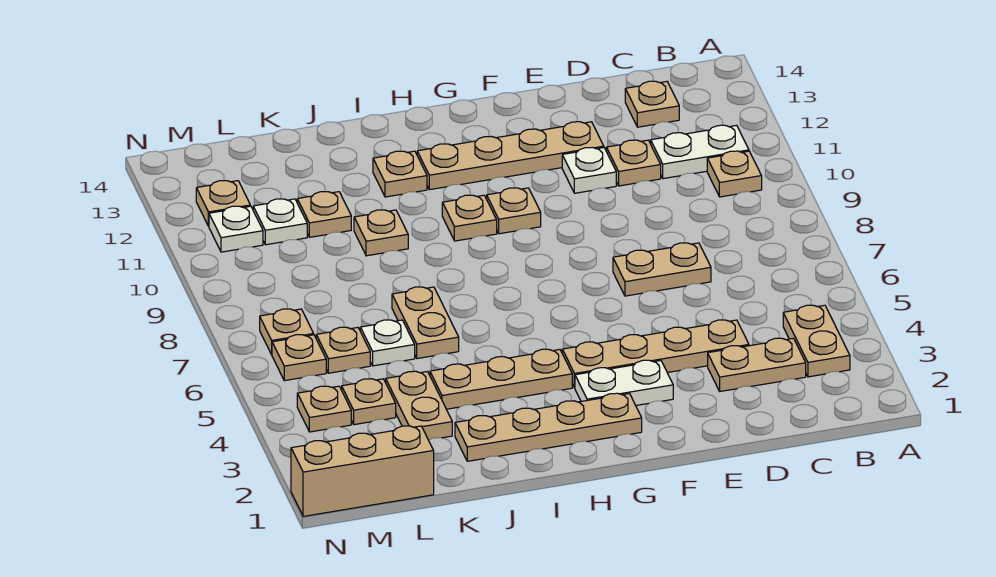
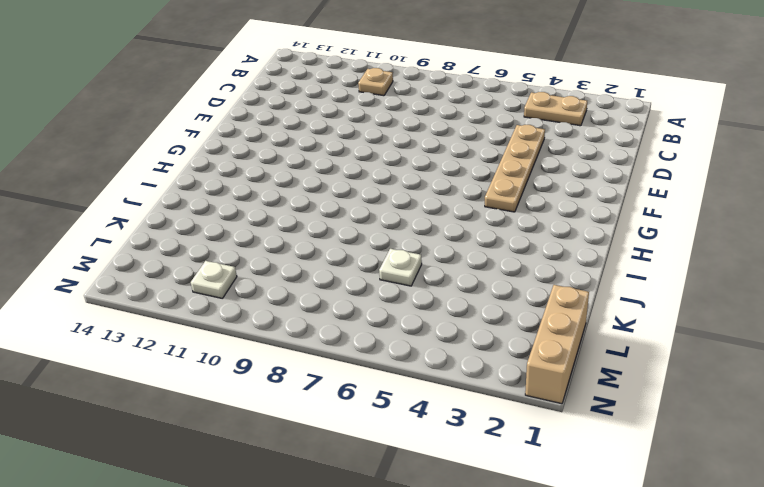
none -> white plate B11:C11 level 1
none -> tan plate C3:D3 level 1
none -> tan plate C13 level 1
none -> tan plate D7:E7 level 1

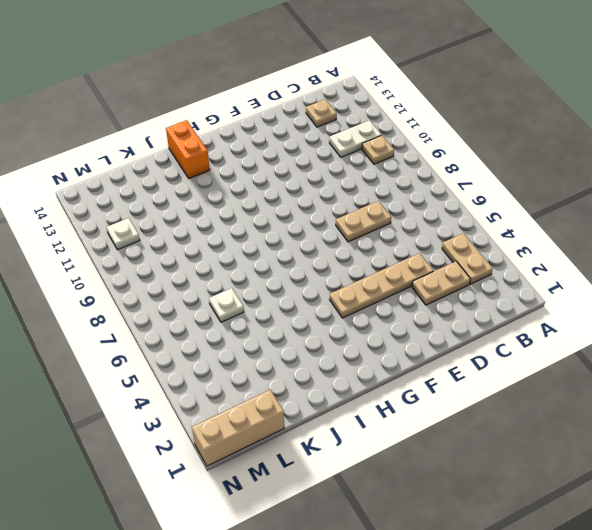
orange brick I13:I14 level 1 -> none
none -> tan plate D11 level 1
none -> white plate E11 level 1
none -> tan plate E12:H12 level 1
none -> white plate F3:G3 level 1

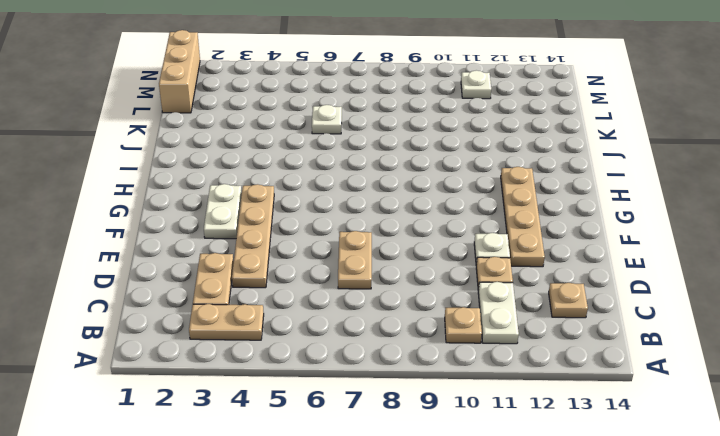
none -> tan plate G2:J2 level 1
none -> tan plate G10 level 1
none -> tan plate H4:J4 level 1
none -> tan plate H10 level 1

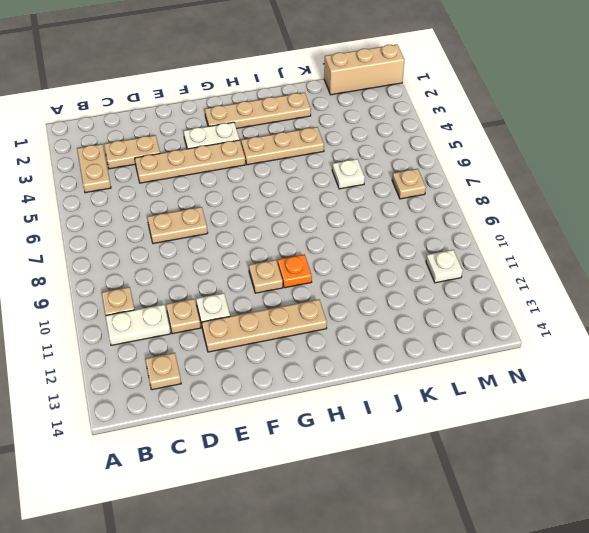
orange plate H10 level 1 -> tan plate H10 level 1
none -> tan plate I12 level 1
none -> tan plate J6:J7 level 1
none -> tan plate J10 level 1
none -> tan plate K3:K4 level 1

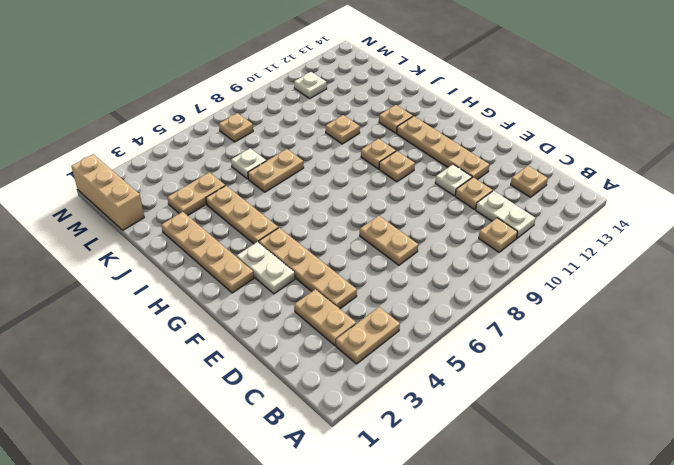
none -> tan plate K11 level 1
none -> tan plate L4 level 1
none -> tan plate L6 level 1
none -> white plate L11 level 1

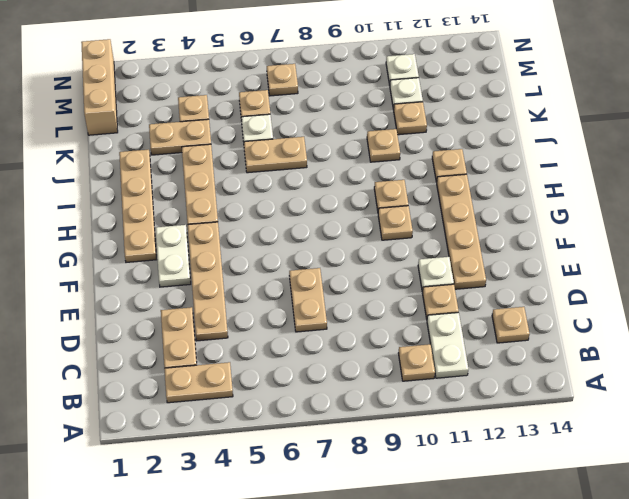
none -> tan plate M4 level 1
none -> tan plate M6 level 1
none -> tan plate M12 level 1

